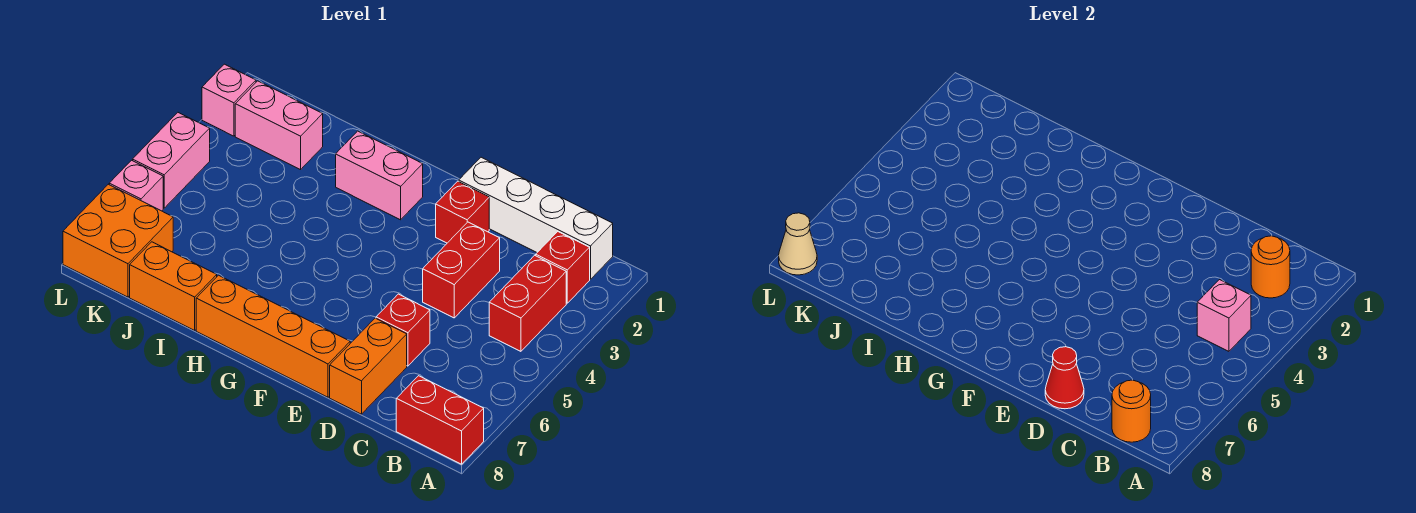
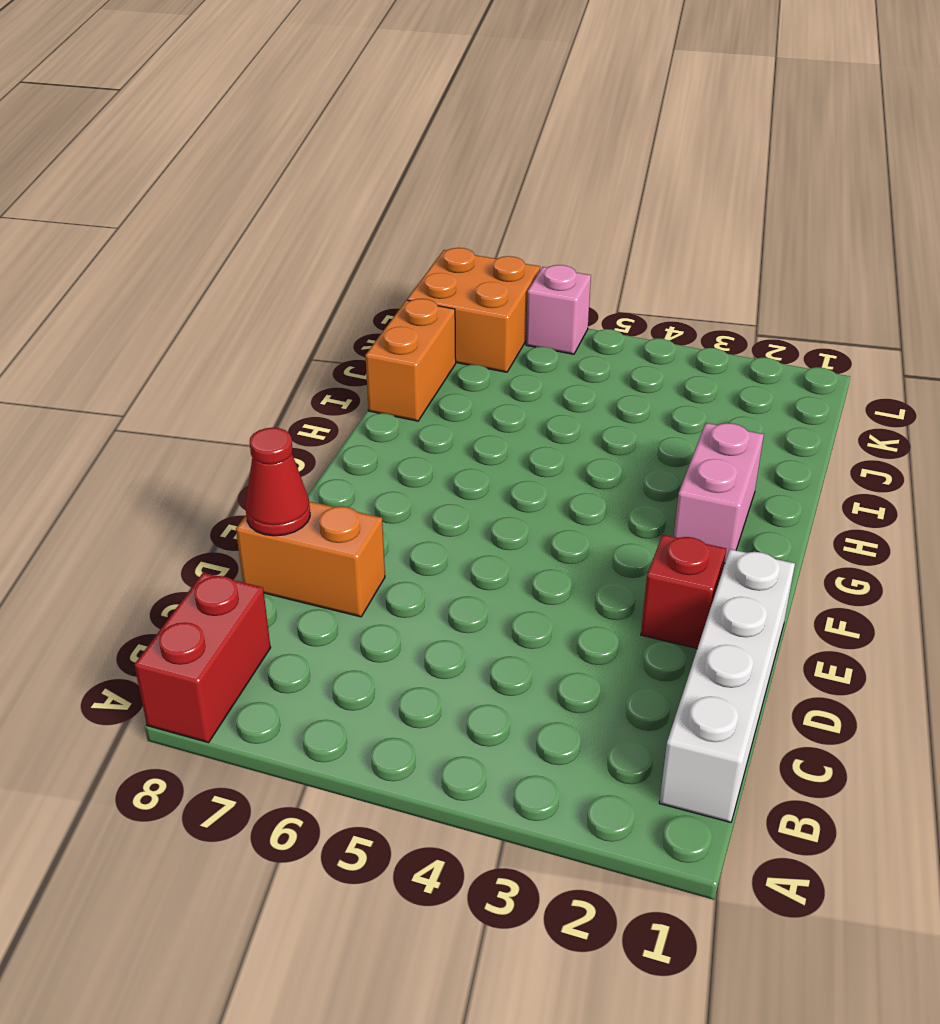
none -> red brick B2 level 1
none -> red brick B3:B4 level 1
none -> red brick D3:D4 level 1

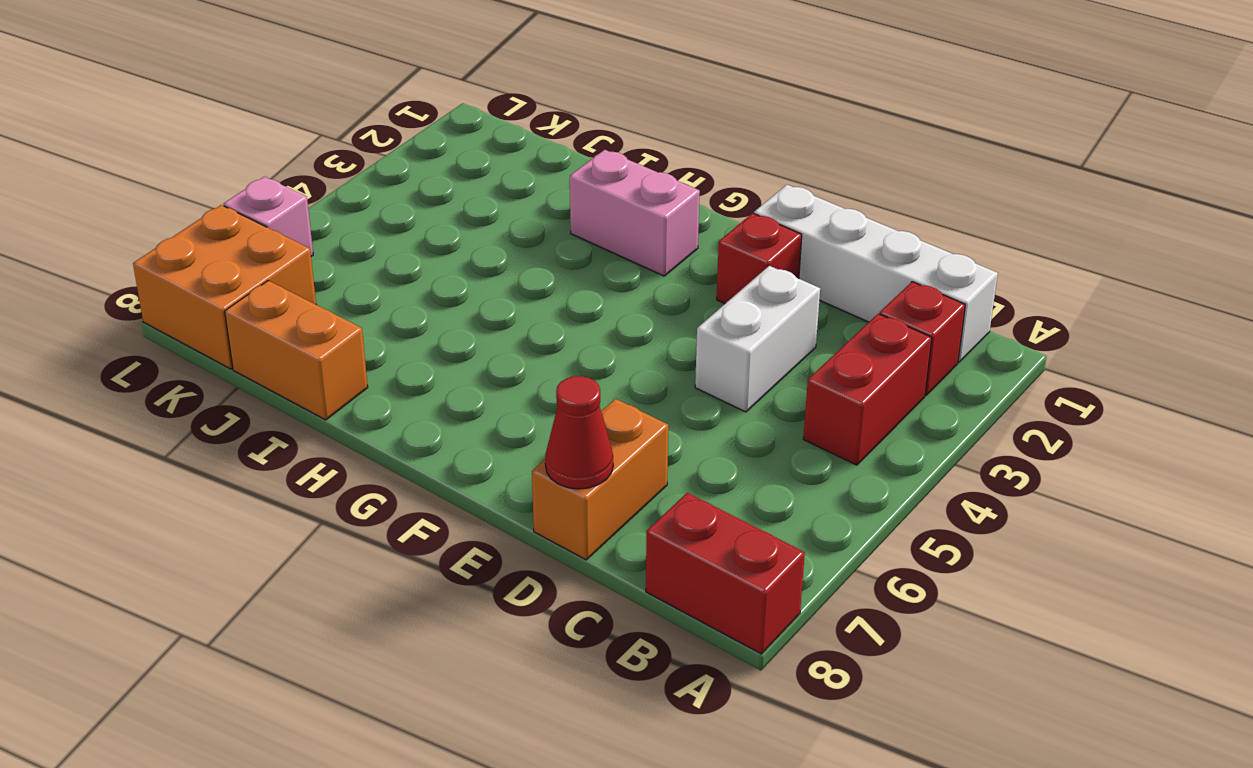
white brick D3:D4 level 1 -> red brick D3:D4 level 1
none -> red brick D6 level 1
none -> orange brick E8:H8 level 1
none -> pink brick J2:K2 level 1

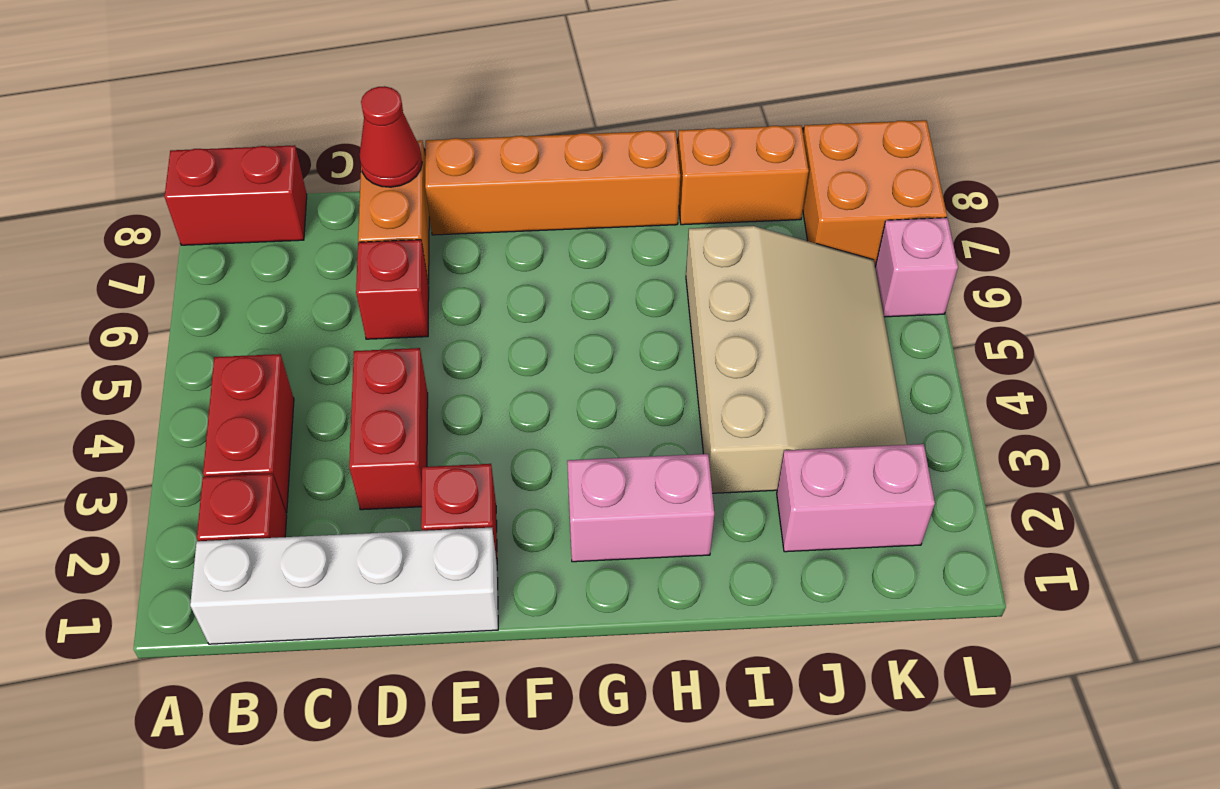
tan slope I3:K6 level 1 top I -> none
none -> pink brick L2 level 1
none -> pink brick L4:L5 level 1
none -> orange round brick B2 level 2

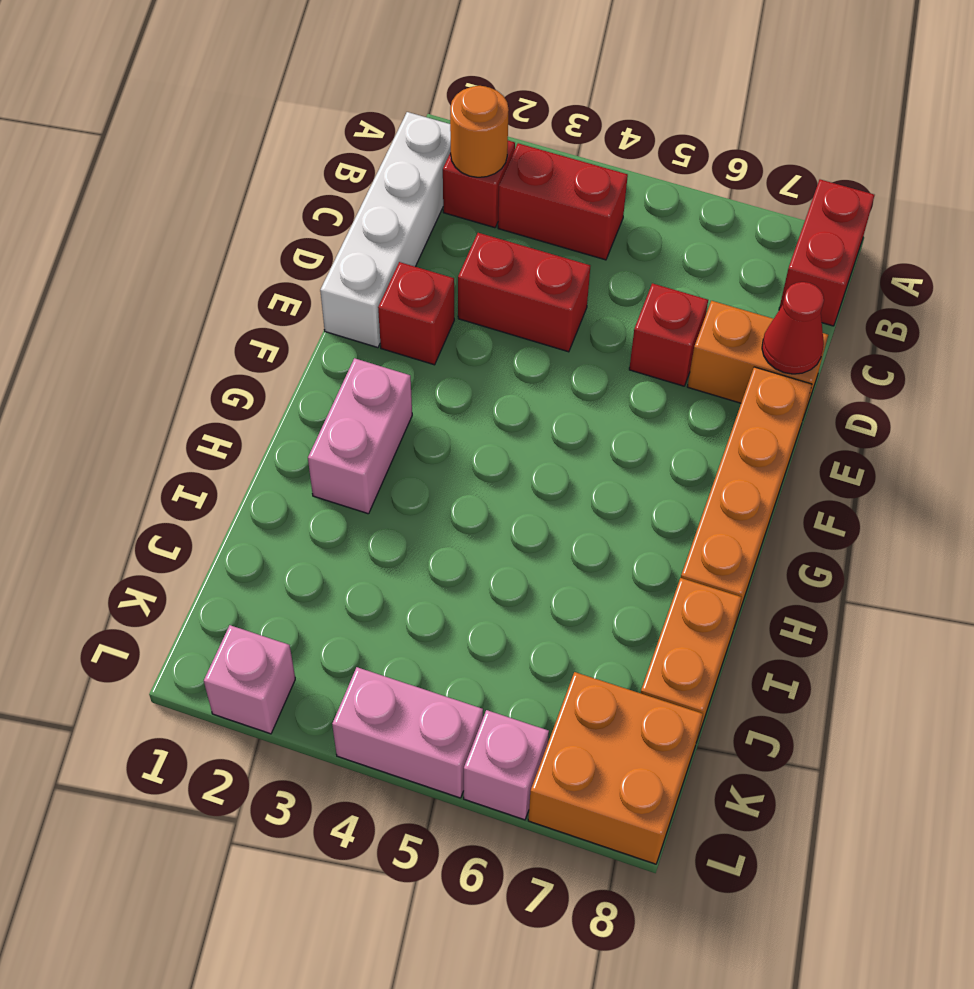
none -> pink brick J2:K2 level 1
none -> pink brick B4 level 2
none -> orange round brick B8 level 2

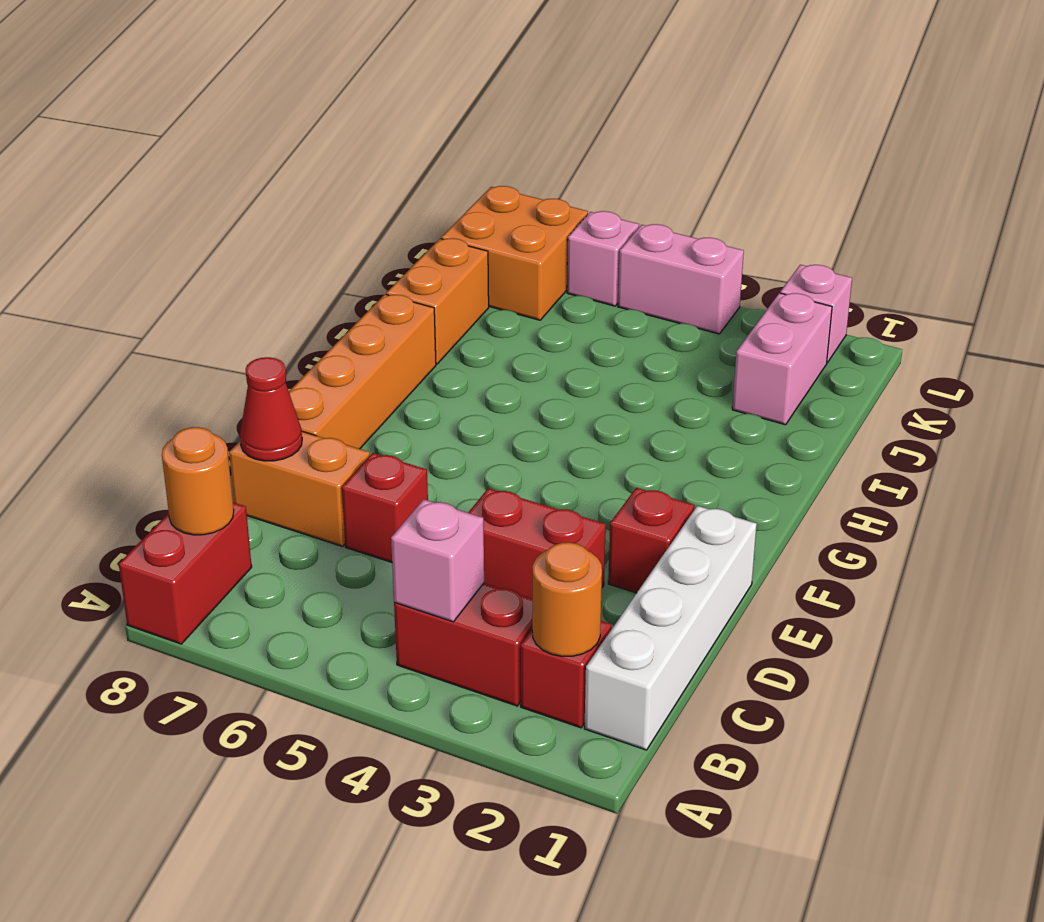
none -> pink brick G2:H2 level 1
none -> tan cone L8 level 2

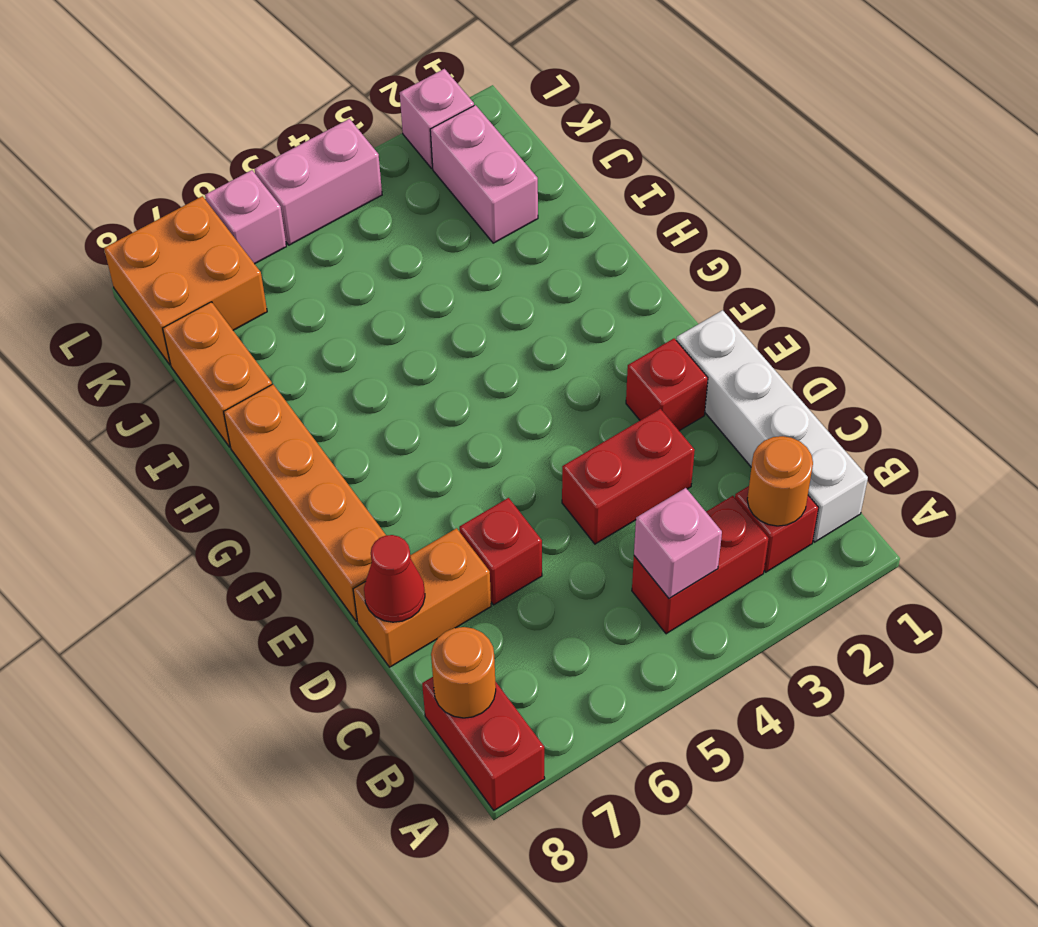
none -> pink brick G2:H2 level 1
none -> tan cone L8 level 2

